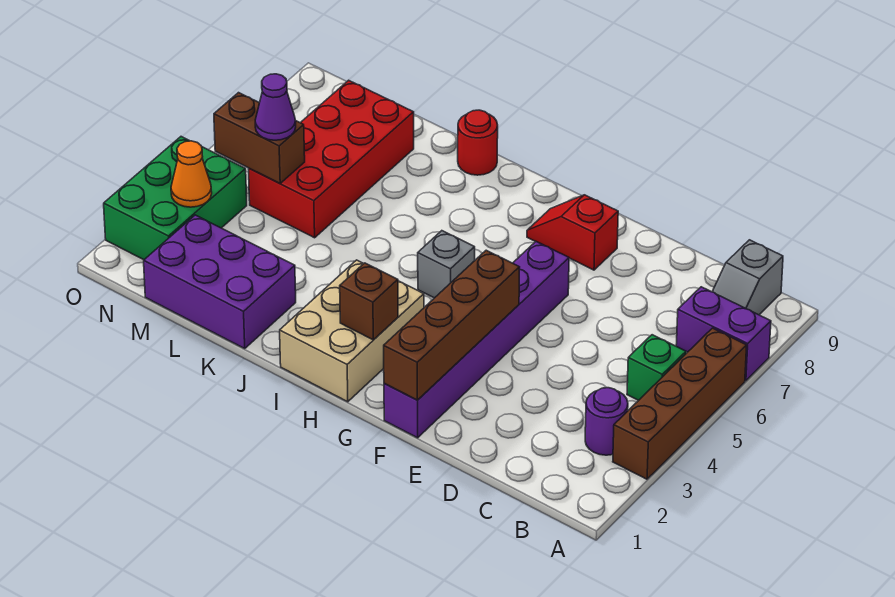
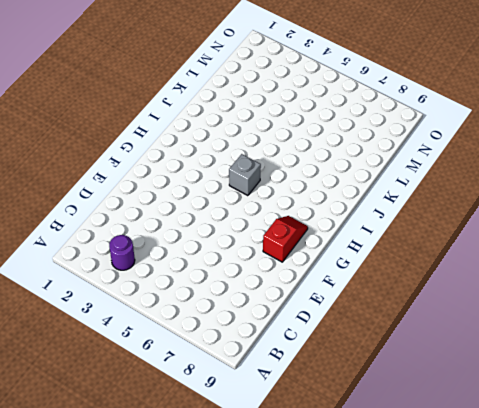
none -> brown brick A3:A6 level 1
none -> purple brick A7:B7 level 1
none -> green brick B5 level 1

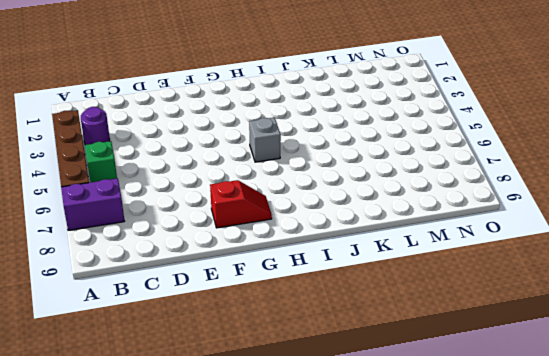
none -> grey slope B8:B9 level 1 top 9
none -> purple brick F1:F6 level 1
none -> tan brick H1:I3 level 1

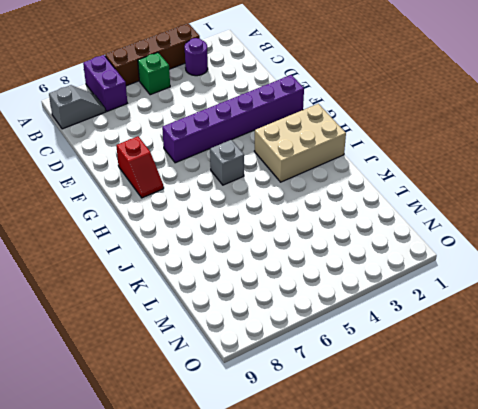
none -> red round brick J9 level 1
none -> purple brick K1:M2 level 1
none -> red brick L5:M8 level 1

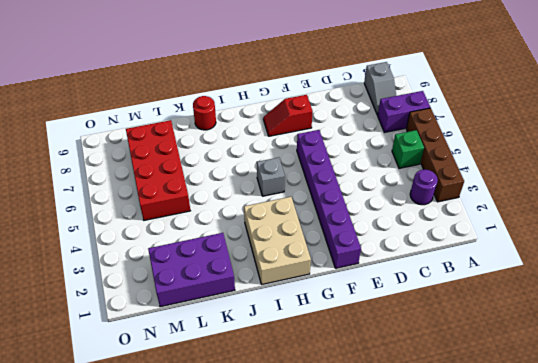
none -> green brick N2:O4 level 1
none -> brown brick F1:F4 level 2
none -> brown brick H2 level 2

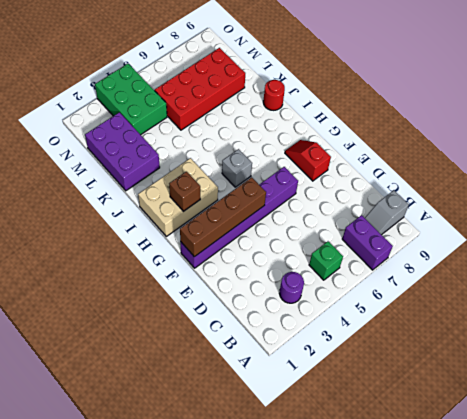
green brick M3:O4 level 1 -> green brick N2:O4 level 1
none -> brown brick A3:A6 level 1
none -> brown brick M5:N5 level 2
none -> orange cone N3 level 2

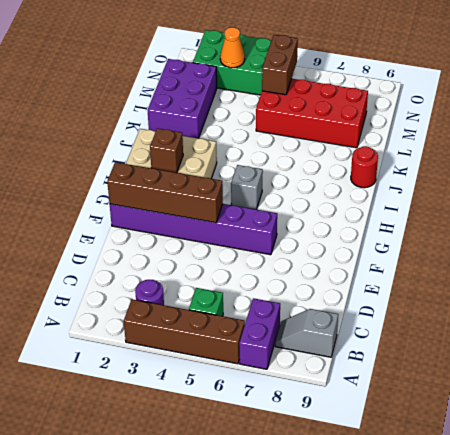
none -> red slope F8:G8 level 1 top F
none -> purple cone M5 level 3

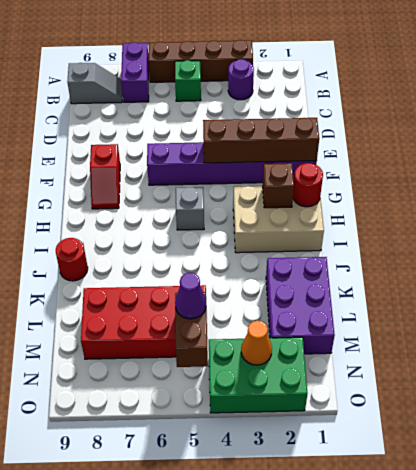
red round brick H1 level 2 -> none

